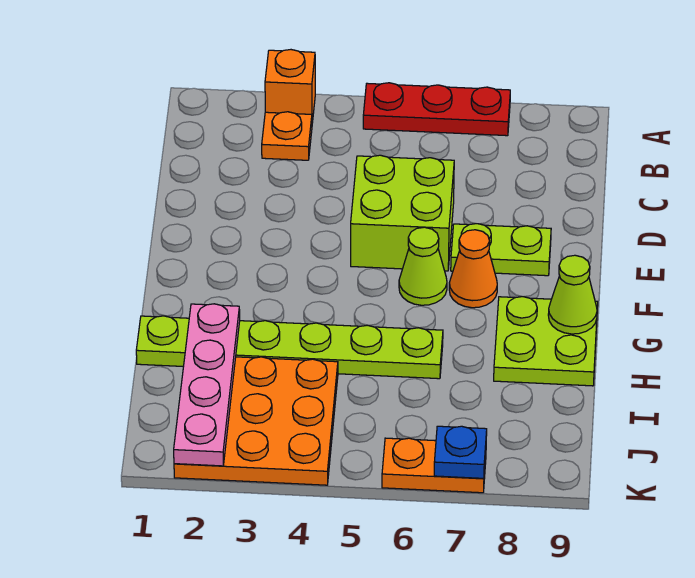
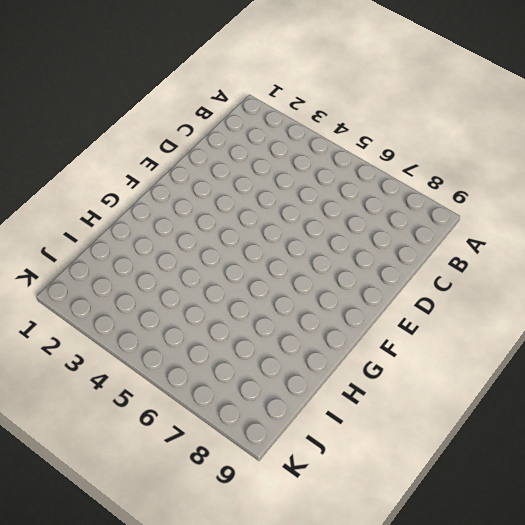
none -> orange brick A3 level 1
none -> red plate A5:A7 level 1
none -> orange plate B3 level 1

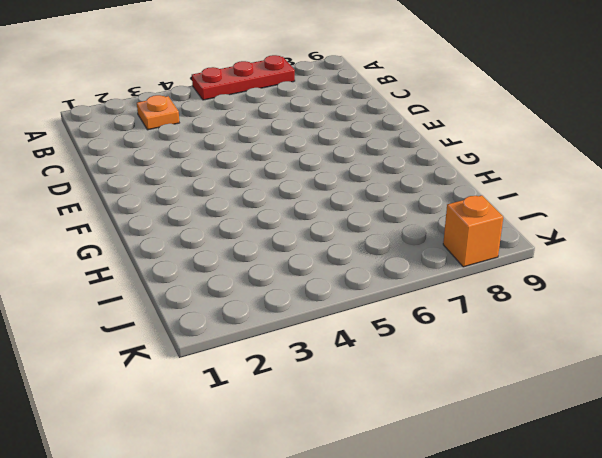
orange brick K8 level 1 -> orange brick A3 level 1
none -> lime brick D5:E6 level 1
none -> lime plate E7:E8 level 1
none -> lime cone F6 level 1

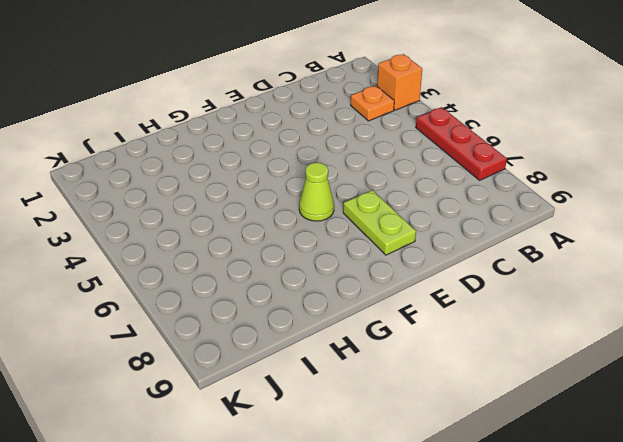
none -> lime brick D5:E6 level 1
none -> orange cone F7 level 1
none -> lime plate G8:H9 level 1

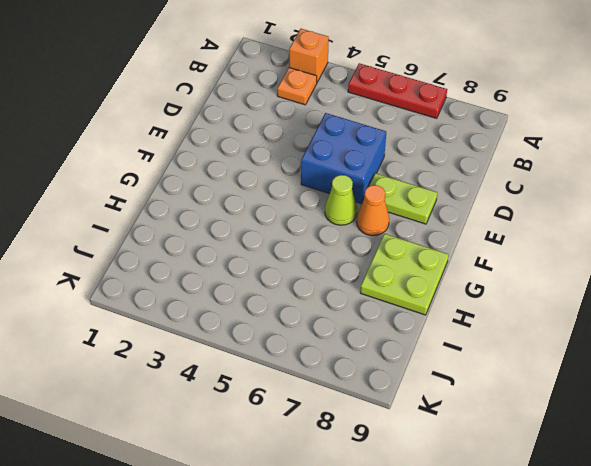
blue brick D5:E6 level 1 -> lime brick D5:E6 level 1
none -> lime plate H1:H6 level 1
none -> orange plate I2:K4 level 1
none -> orange plate K6:K7 level 1

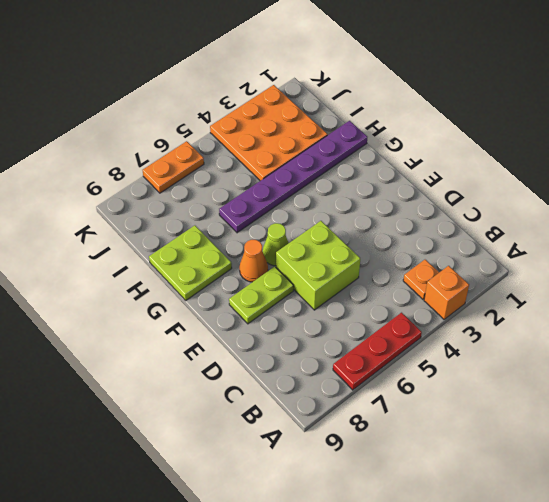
purple plate H1:H6 level 1 -> lime plate H1:H6 level 1
none -> lime cone G9 level 2
none -> pink plate H2:K2 level 2
none -> blue plate K7 level 2

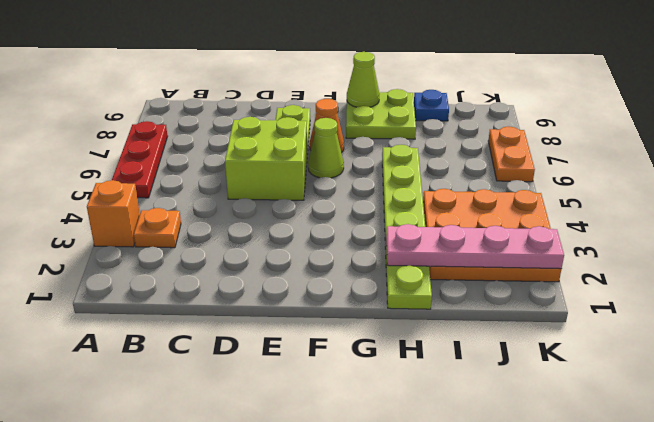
blue plate I9 level 1 -> blue plate K7 level 2

